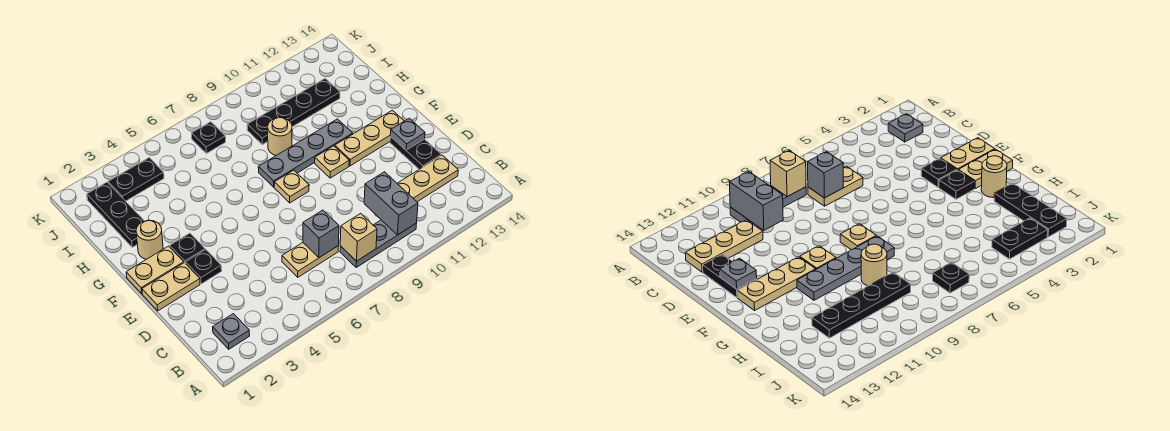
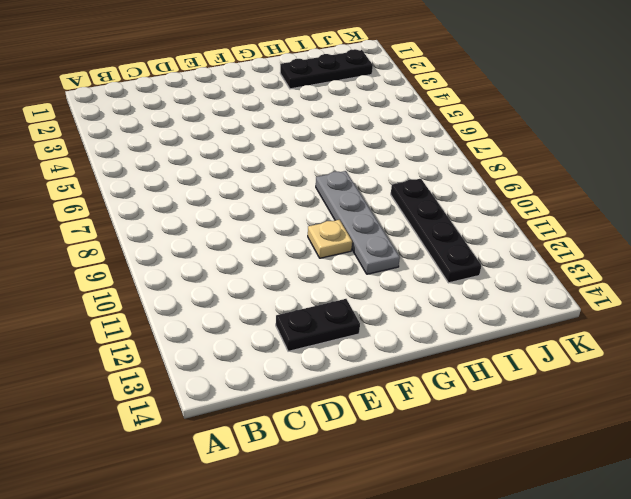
none -> grey plate B2 level 1
none -> grey plate B8:B10 level 1
none -> tan plate C6:C7 level 1

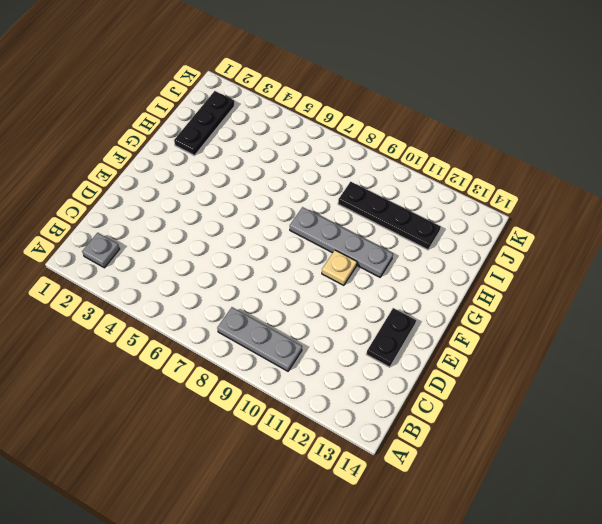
none -> tan plate C6:C7 level 1
none -> tan plate C11:C13 level 1
none -> tan plate E1:E2 level 1

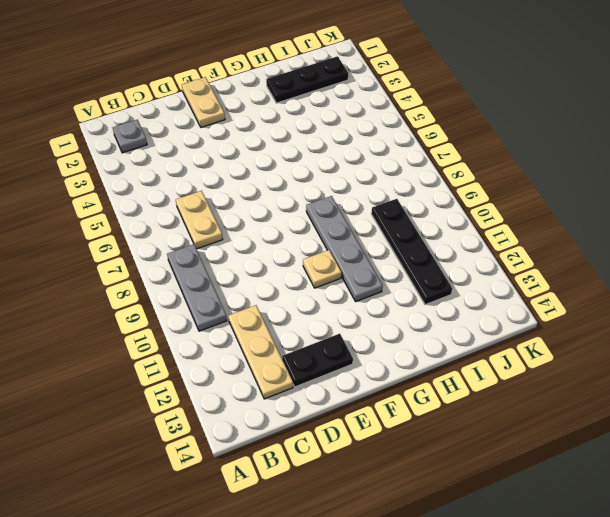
none -> black plate E3 level 1
none -> tan plate F1:F2 level 1
none -> black plate F3 level 1

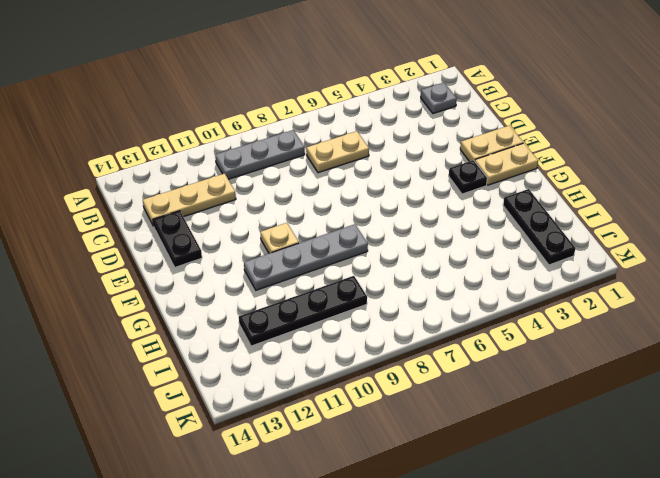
none -> black plate E3 level 1
none -> tan plate F8 level 1
none -> tan plate F11:F13 level 1

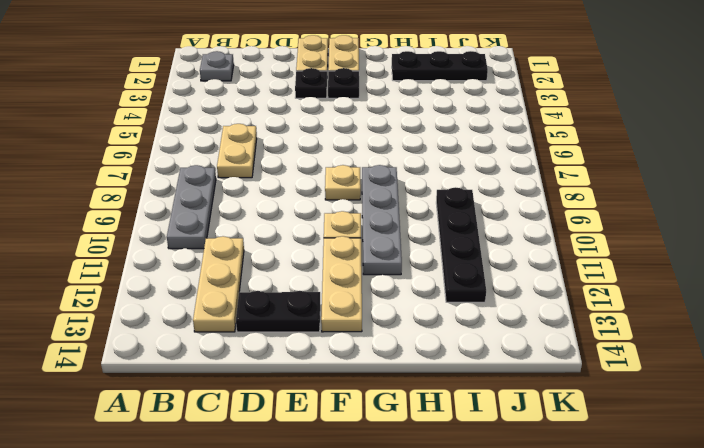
none -> tan round brick G2 level 1
none -> tan round brick H9 level 1
none -> black plate J3:J4 level 1

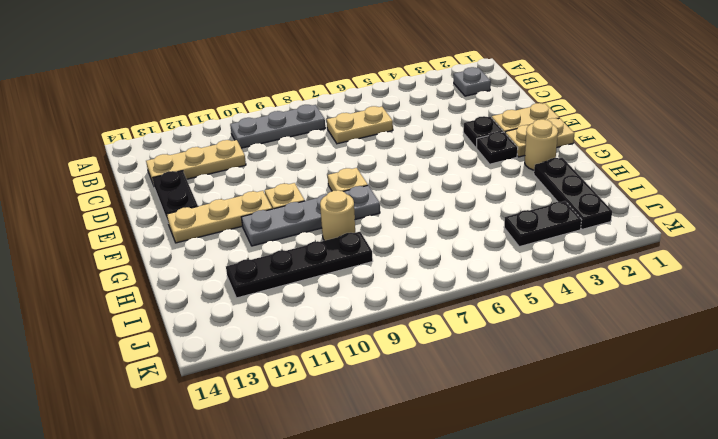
none -> black plate J7 level 1
none -> tan brick B8 level 2
none -> grey brick B10:C10 level 2

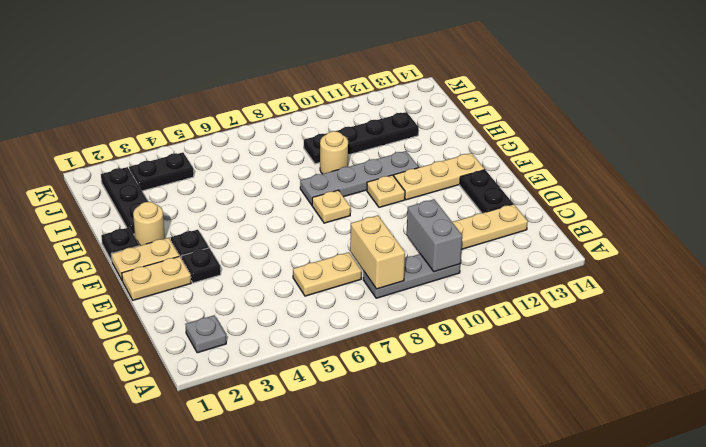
tan brick B8:C8 level 2 -> tan brick B8 level 2
black plate G1 level 1 -> black plate J7 level 1
none -> grey brick C7 level 2
none -> grey plate E13 level 2

